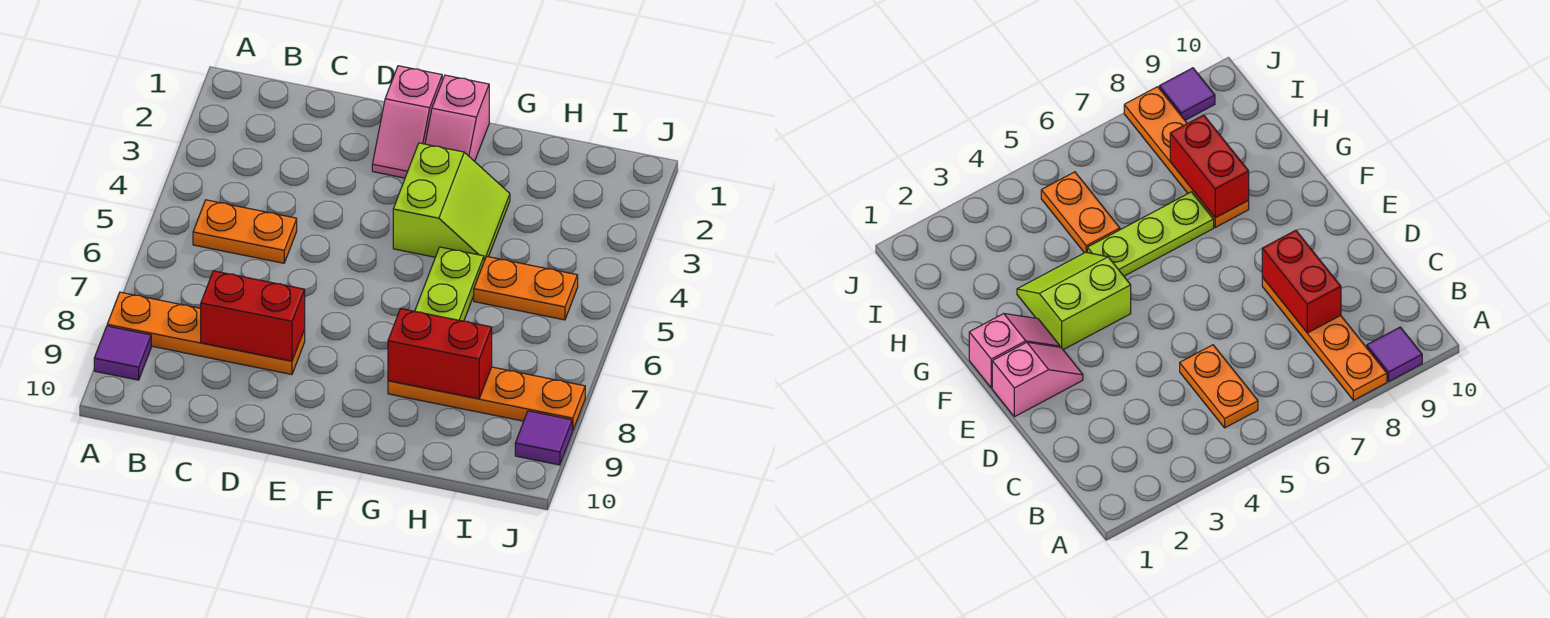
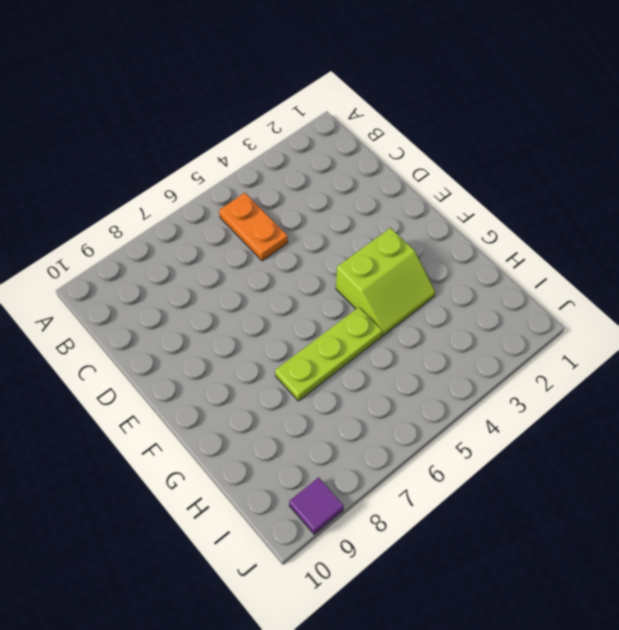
none -> orange plate A8:D8 level 1
none -> purple tile A9 level 1
none -> pink slope E1:E2 level 1 top 1

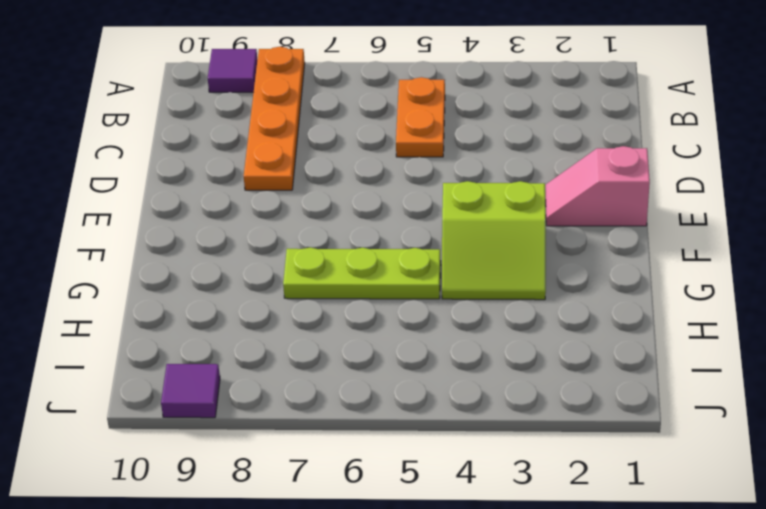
none -> pink slope F1:F2 level 1 top 1
none -> orange plate G8:J8 level 1
none -> orange plate H5:I5 level 1

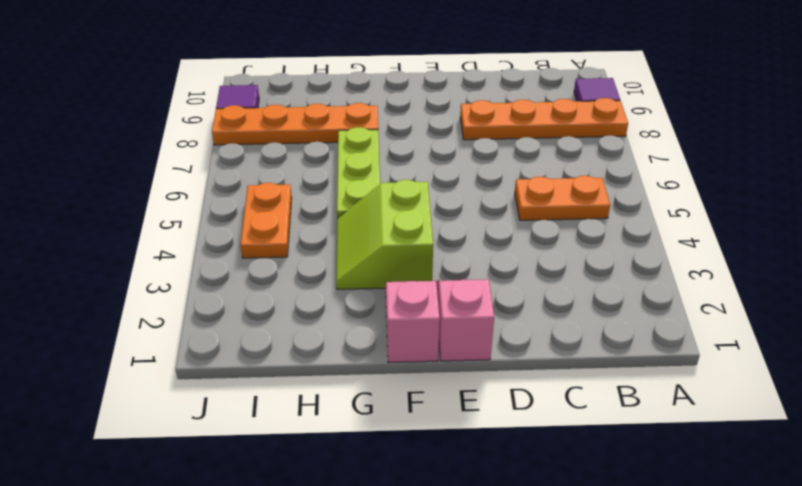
orange plate I4:I5 level 1 -> orange plate H5:I5 level 1
none -> red brick C8:D8 level 2
none -> red brick G8:H8 level 2

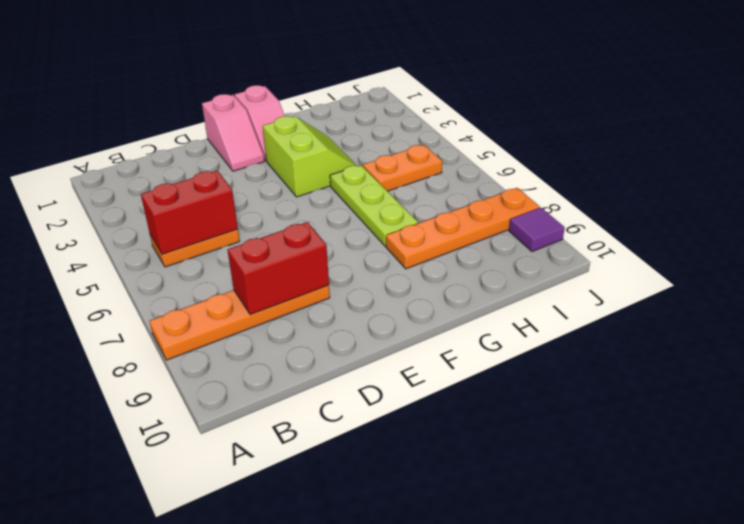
red brick B5:C5 level 2 -> red brick G8:H8 level 2
none -> purple tile A9 level 1

